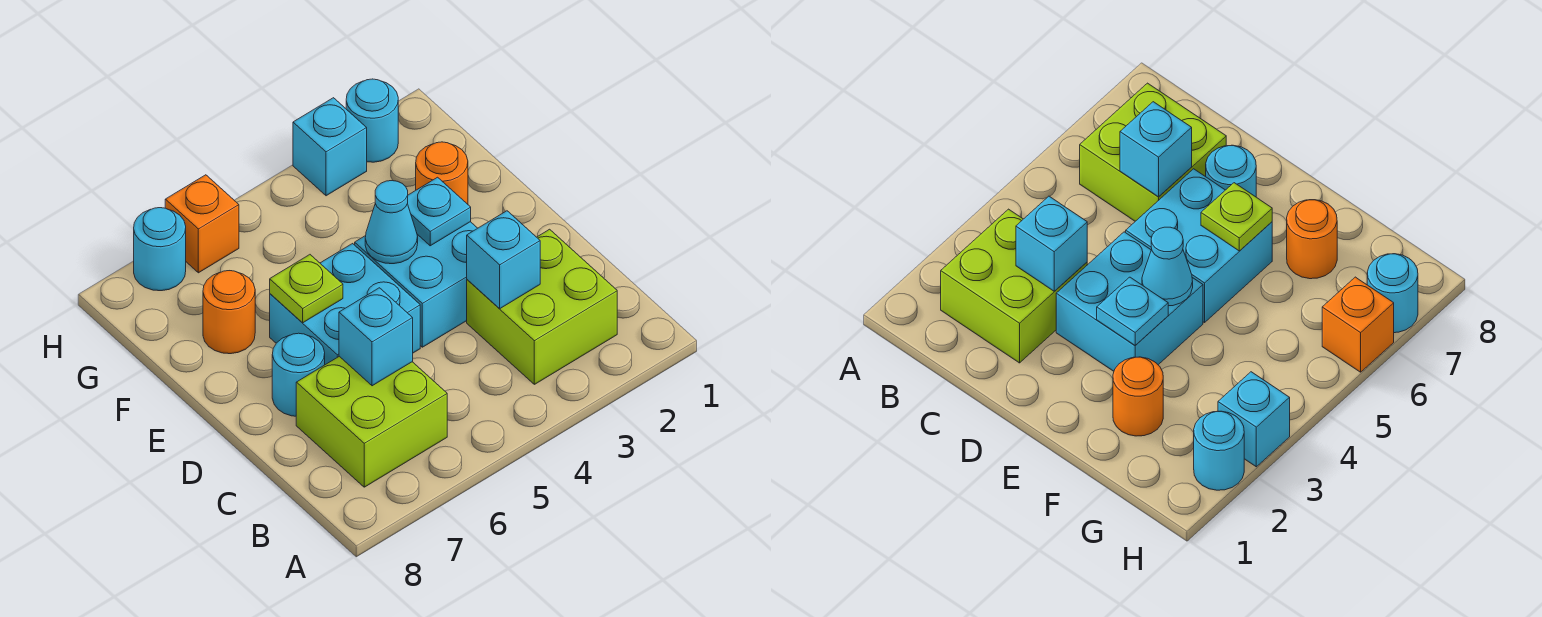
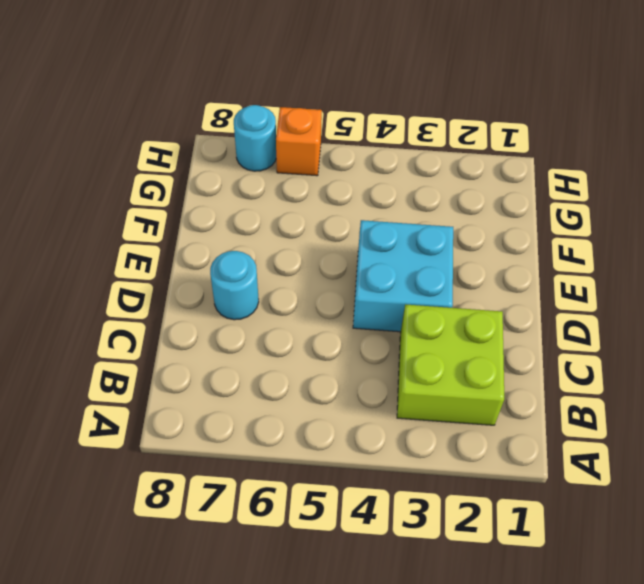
none -> lime brick B6:C7 level 1
none -> cyan brick D5:E6 level 1
none -> orange round brick F2 level 1

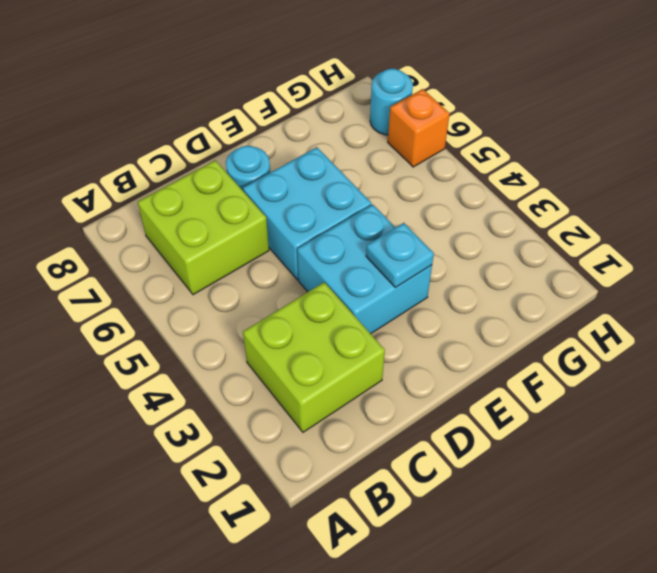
none -> orange round brick F2 level 1
none -> orange round brick F7 level 1
none -> cyan round brick H2 level 1

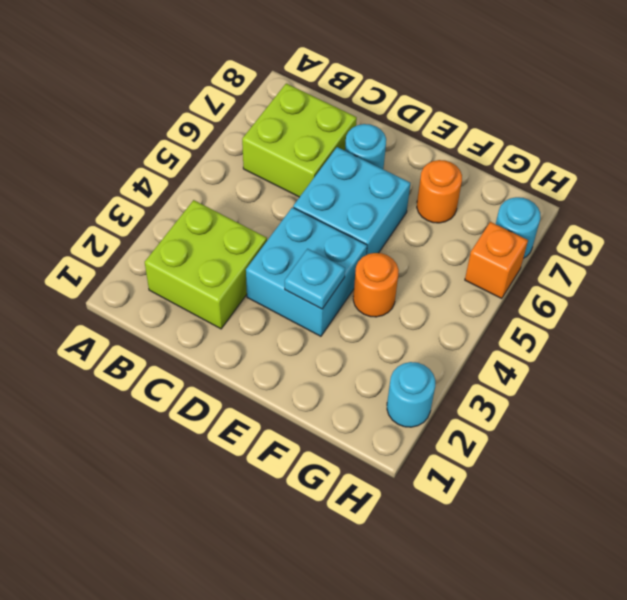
orange round brick F4 level 1 -> orange round brick F2 level 1
none -> cyan brick H3 level 1
none -> cyan brick C3 level 2
none -> cyan brick C6 level 2

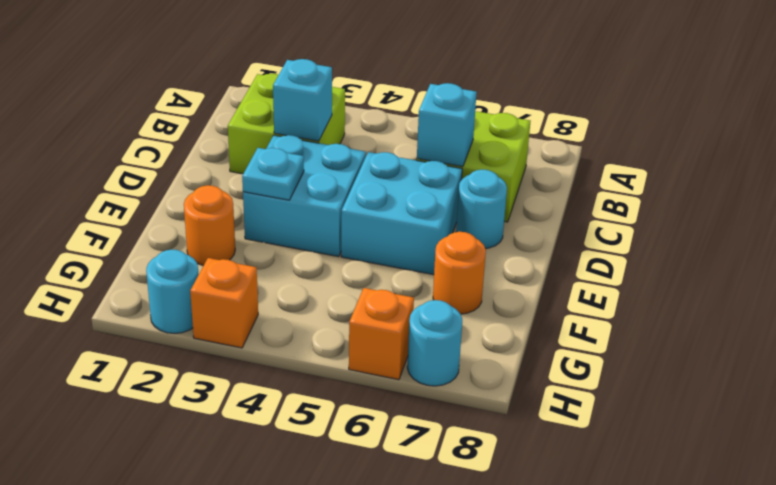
orange brick H3 level 1 -> cyan brick H3 level 1
none -> cyan cone E4 level 2
none -> lime plate E6 level 2

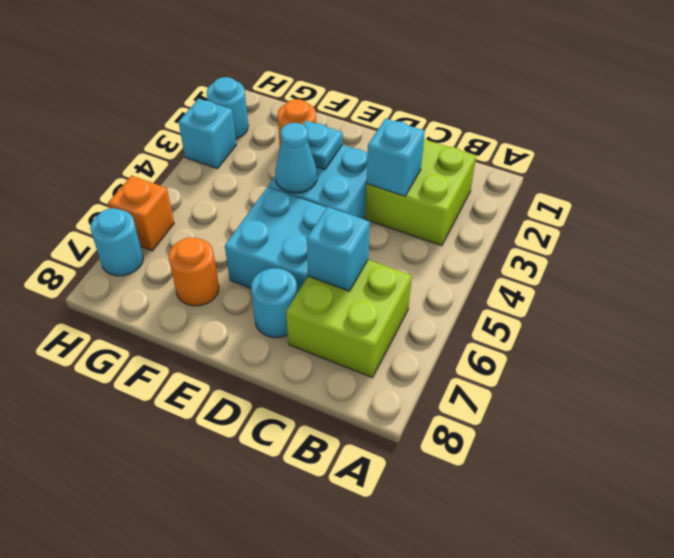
none -> lime plate E6 level 2

